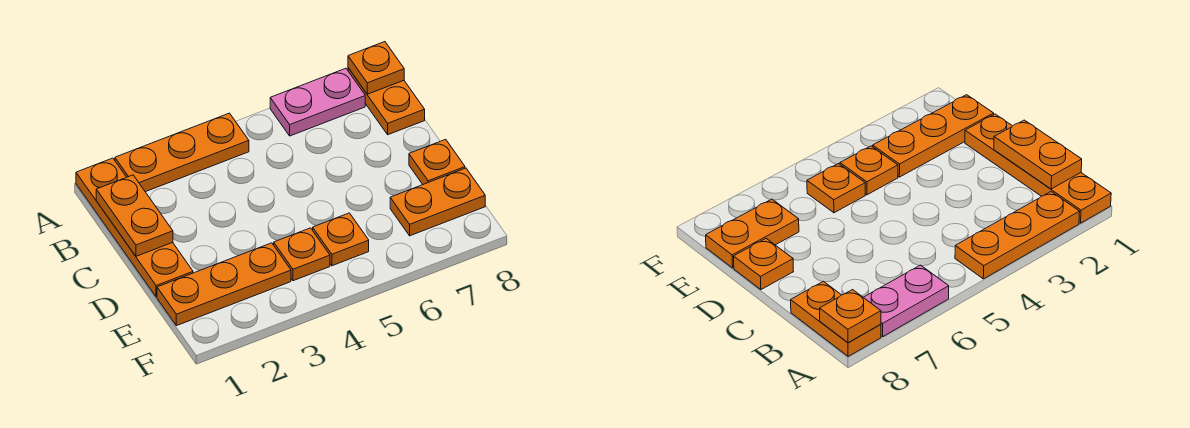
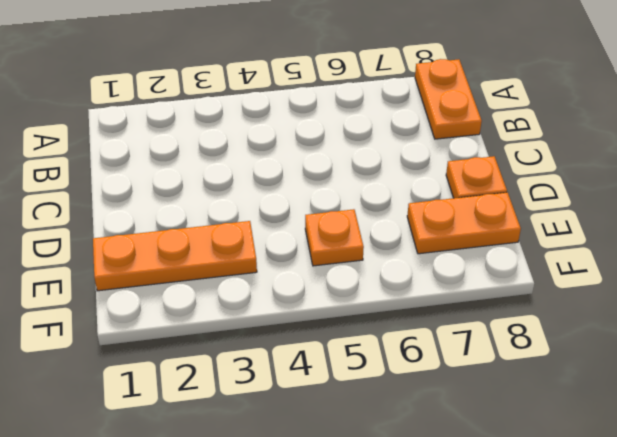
none -> orange plate A1:D1 level 1
none -> orange plate A2:A4 level 1

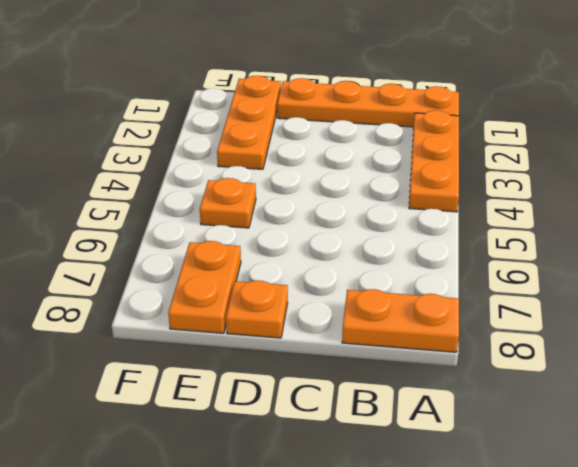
none -> pink plate A6:A7 level 1
none -> orange plate E4 level 1

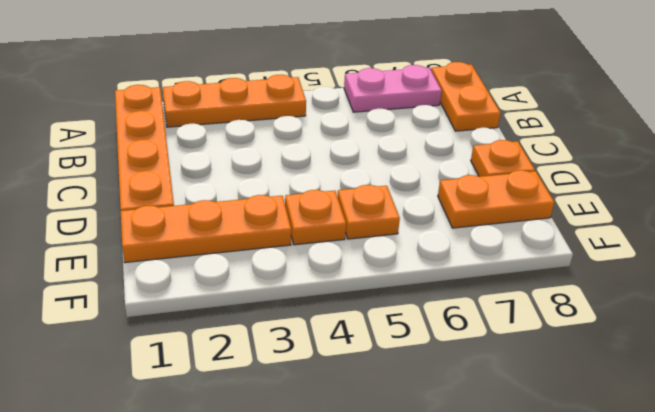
none -> orange plate A8 level 2
none -> orange plate B1:C1 level 2

